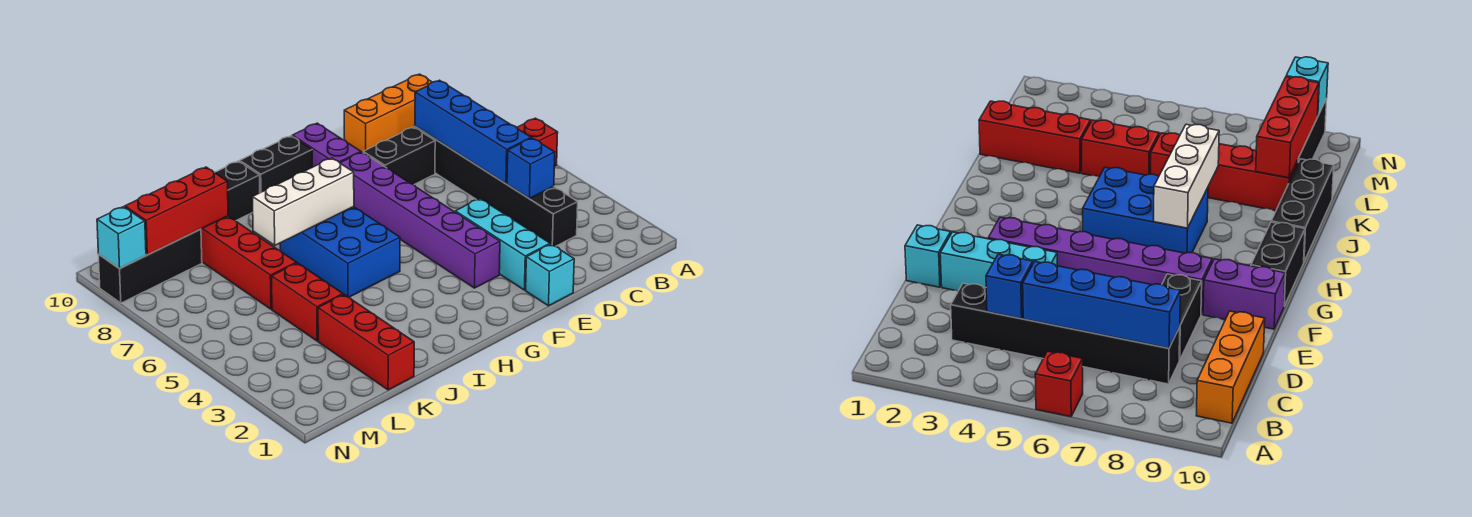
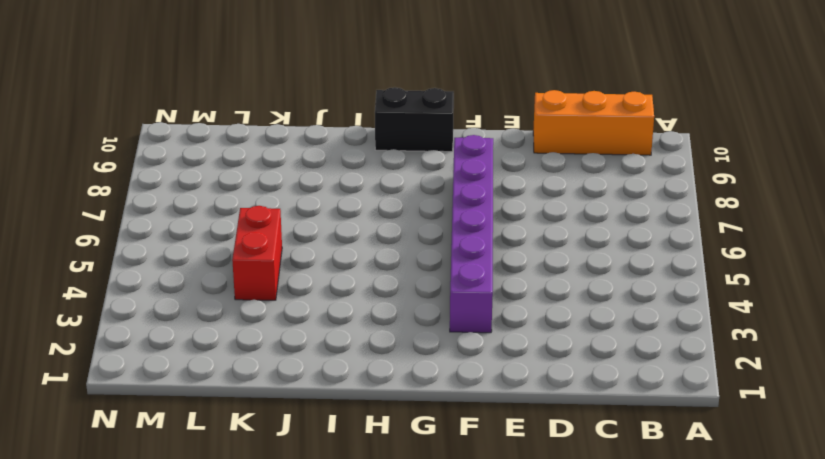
none -> red brick A6 level 1
none -> black brick C3:C8 level 1
none -> black brick D8:E8 level 1

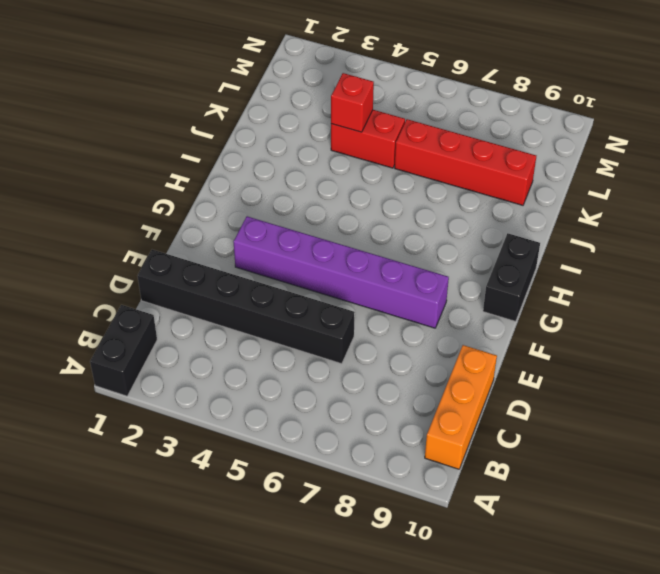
black brick A1:B1 level 1 -> black brick D8:E8 level 1
black brick D1:D6 level 1 -> black brick C3:C8 level 1
red brick K4 level 2 -> red brick A6 level 1
none -> cyan brick E1 level 1
none -> cyan brick E2:E4 level 1
none -> purple brick F9:F10 level 1

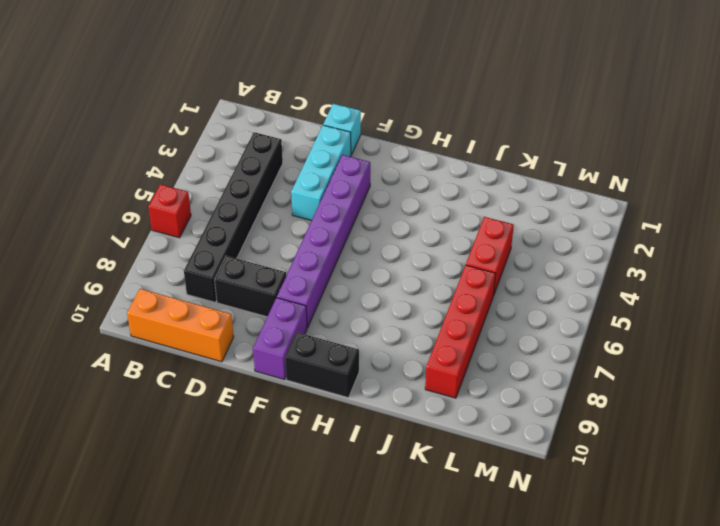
none -> blue brick H5:I7 level 1
none -> black brick I10:K10 level 1
none -> red brick K1:K3 level 1

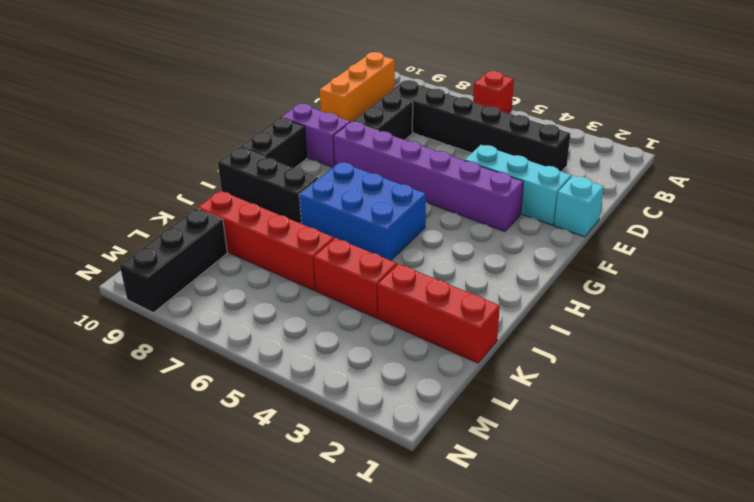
black brick I8:I10 level 1 -> black brick I10:K10 level 1
none -> blue brick C4 level 2
none -> blue brick C5:C8 level 2
none -> white brick H7:J7 level 2

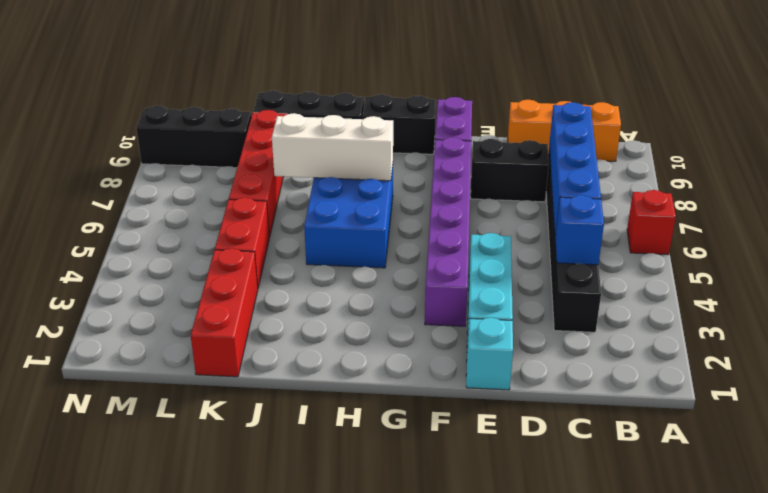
none -> red brick K9:M9 level 2
none -> cyan brick N9 level 2

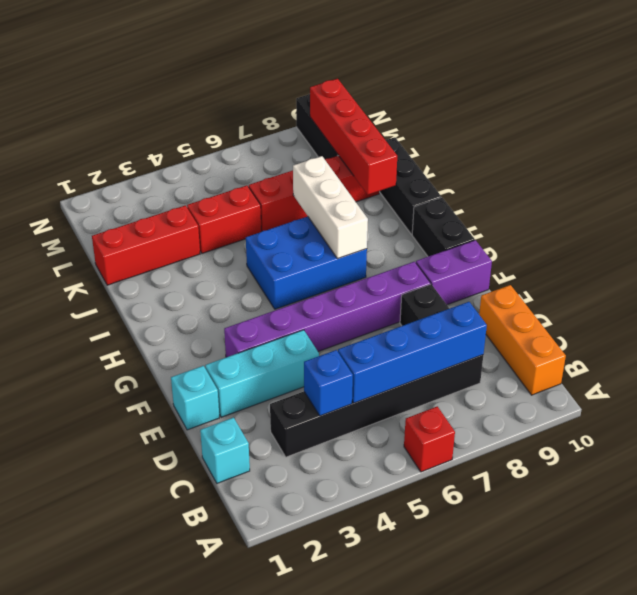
cyan brick C1 level 1 -> cyan brick N9 level 2
red brick J9:M9 level 2 -> red brick K9:M9 level 2

